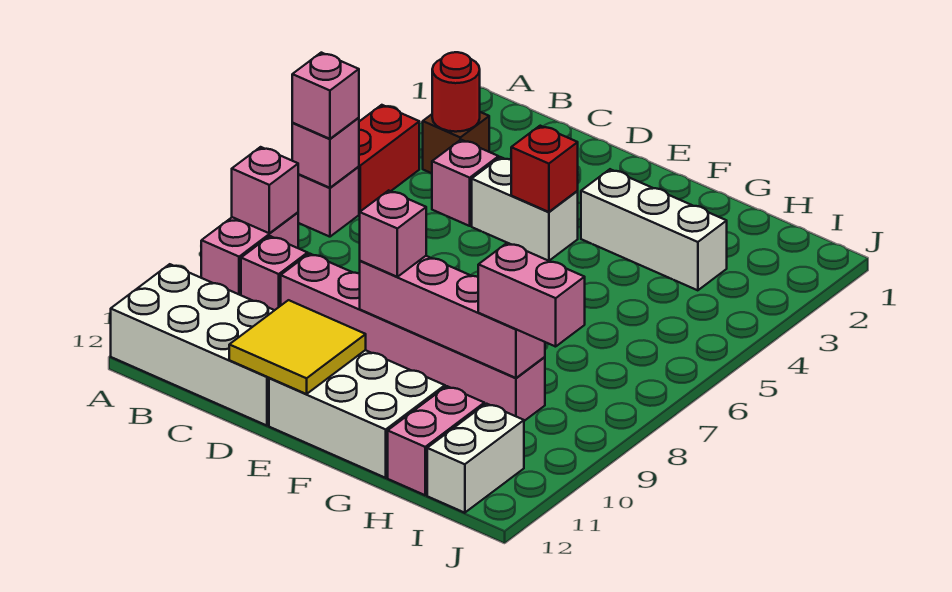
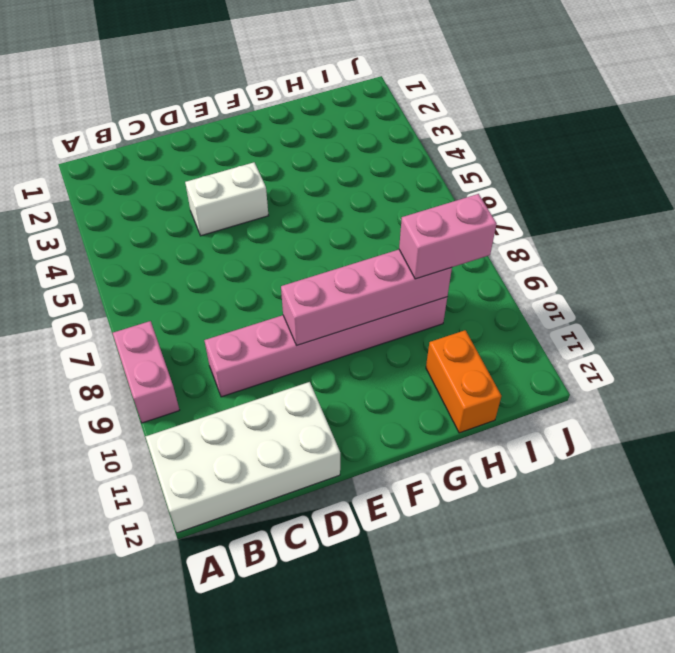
orange brick H11:H12 level 1 -> pink brick H11:H12 level 1
none -> red brick A4:A5 level 1
none -> pink brick A6 level 1
none -> brown brick B3 level 1

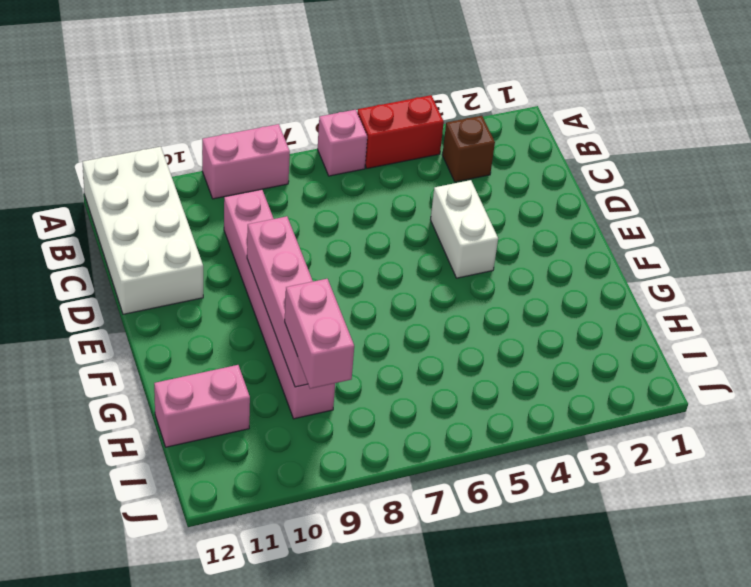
none -> pink brick B9 level 1
none -> pink brick C4 level 1
none -> white brick E11:G12 level 1

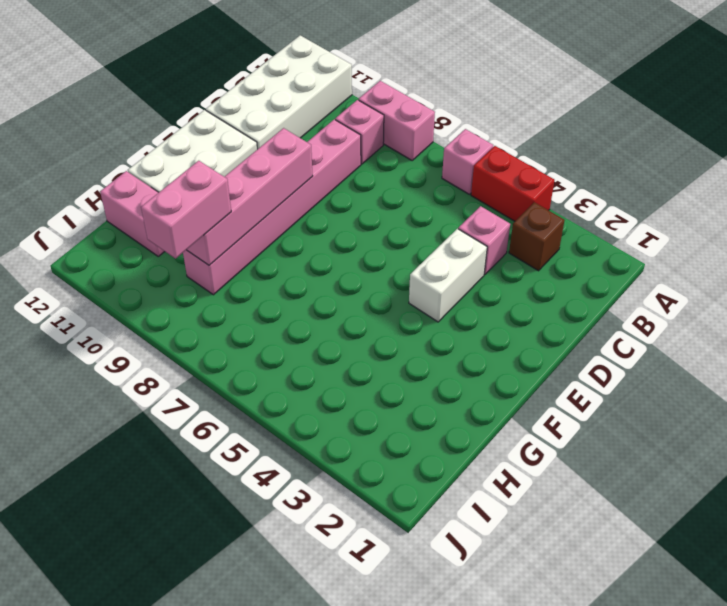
none -> white brick F3:H3 level 1
none -> white brick I11:I12 level 1
none -> pink brick A6 level 2

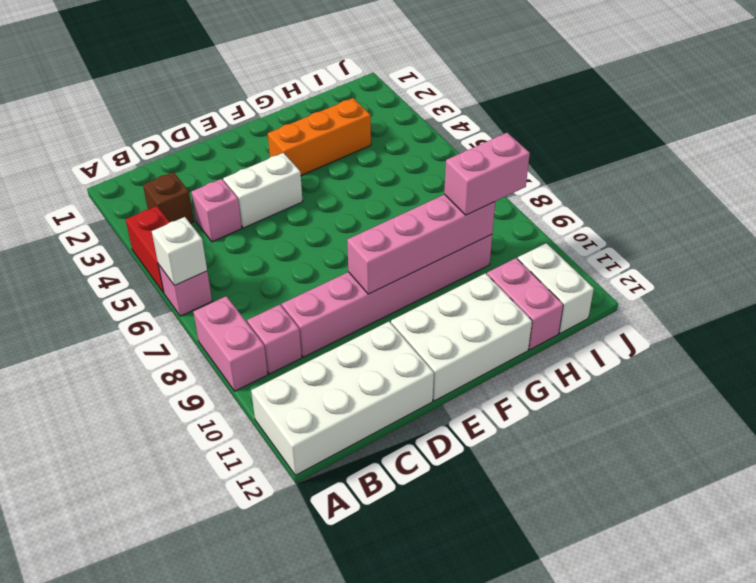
white brick A6 level 2 -> pink brick A6 level 2
orange brick F3:H3 level 1 -> white brick F3:H3 level 1
none -> pink brick A8 level 2
none -> red round brick B3 level 2
none -> yellow tile D11:E12 level 2

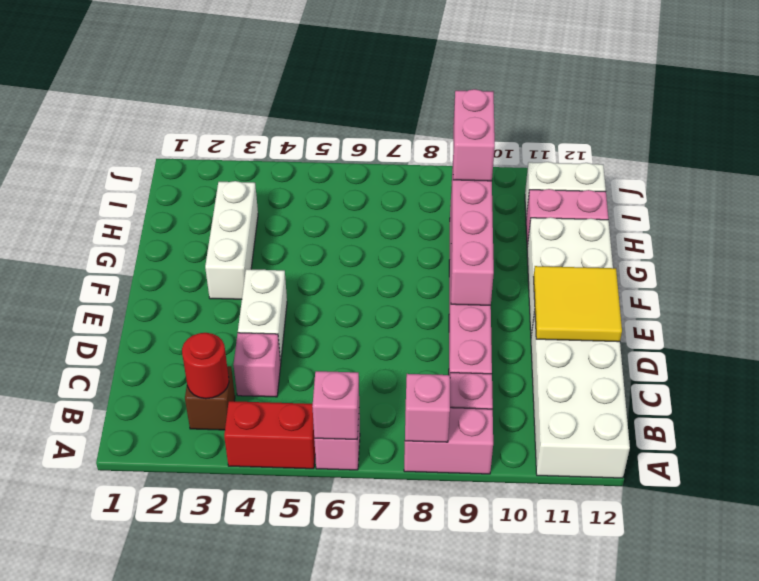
none -> red brick E4 level 2
none -> pink brick A6 level 3
none -> pink brick E9 level 3

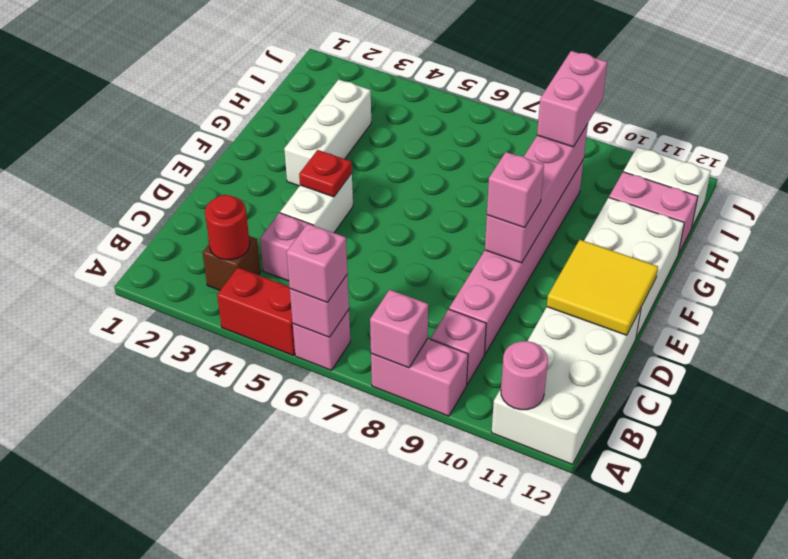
pink round brick A11 level 2 -> none
red plate E4 level 2 -> red brick E4 level 2

